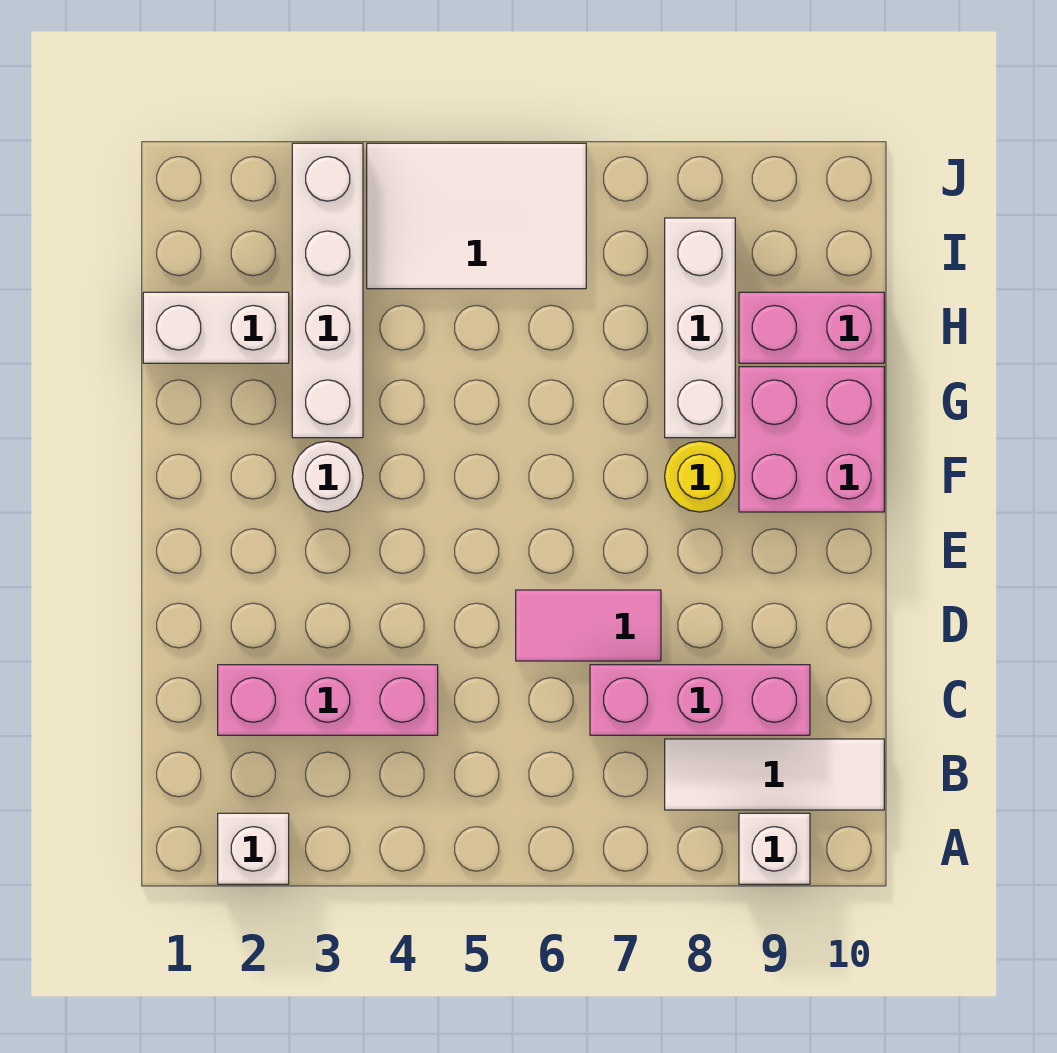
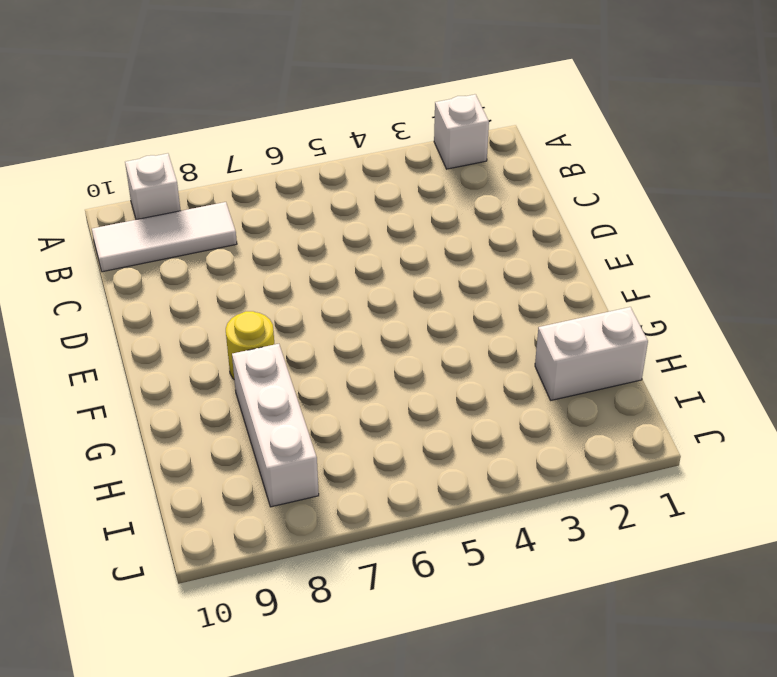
none -> pink brick C2:C4 level 1
none -> pink brick C7:C9 level 1
none -> pink tile D6:D7 level 1

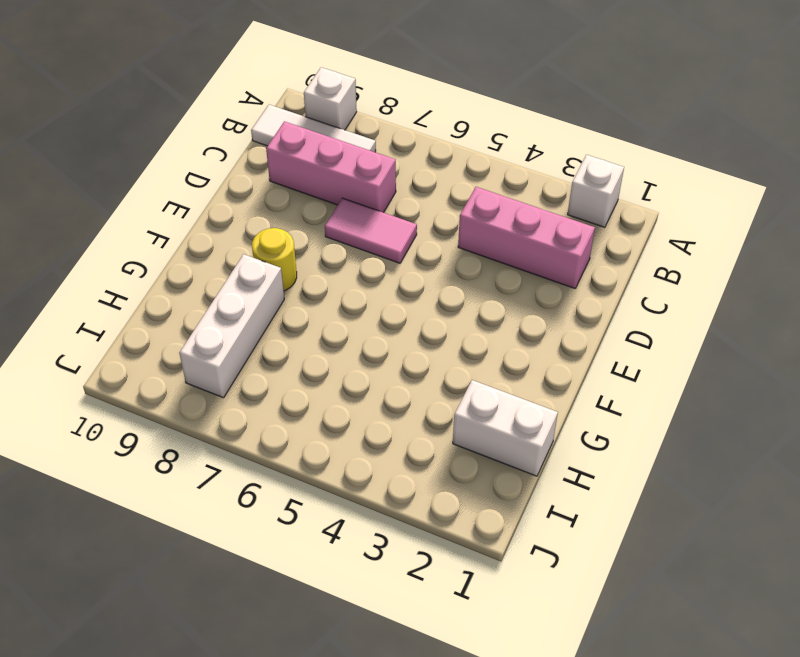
none -> white round brick F3 level 1
none -> pink brick F9:G10 level 1
none -> white brick G3:J3 level 1

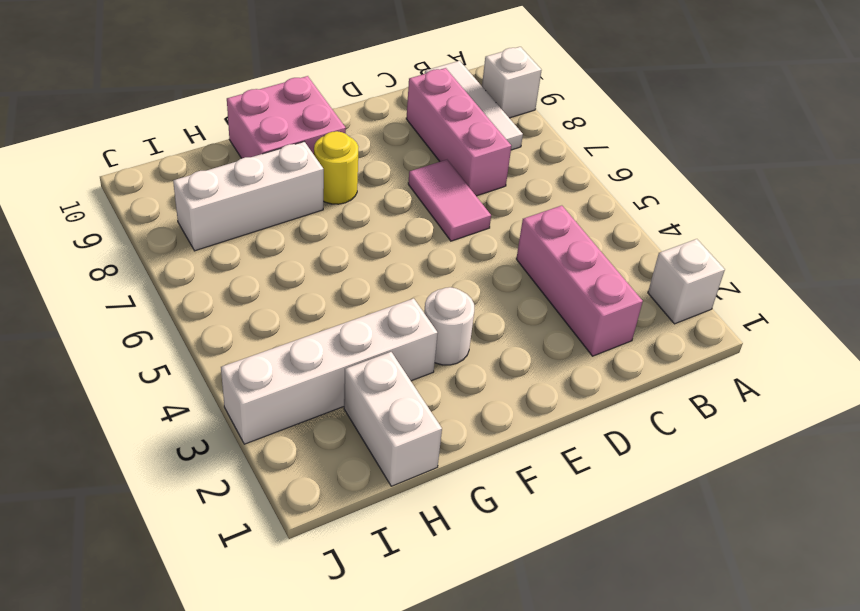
none -> pink brick H9:H10 level 1
none -> white tile I4:J6 level 1

